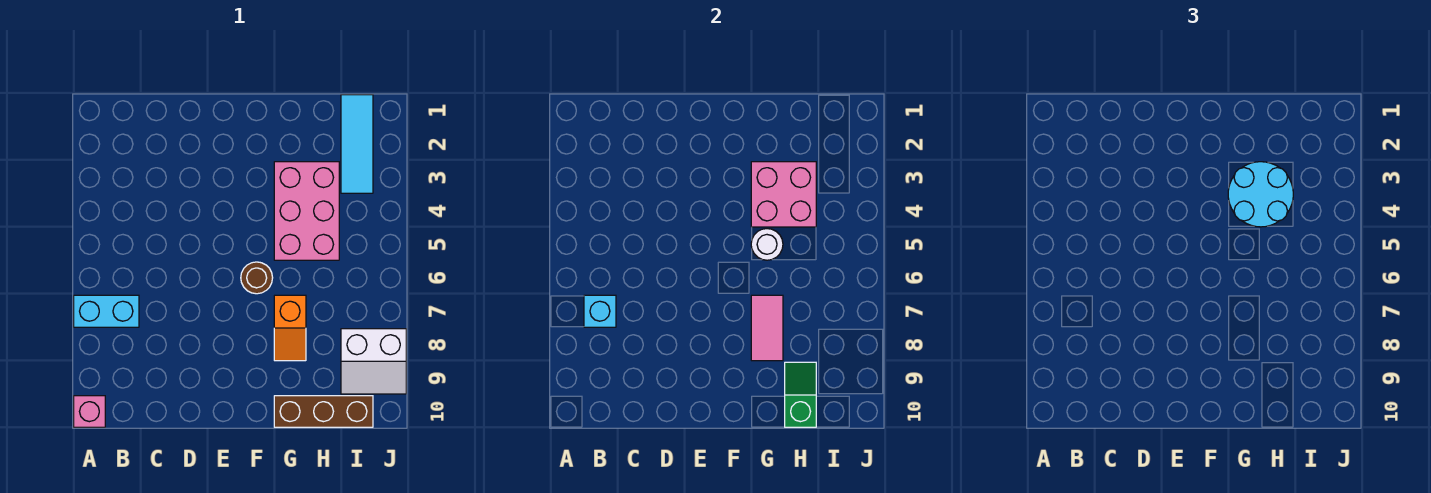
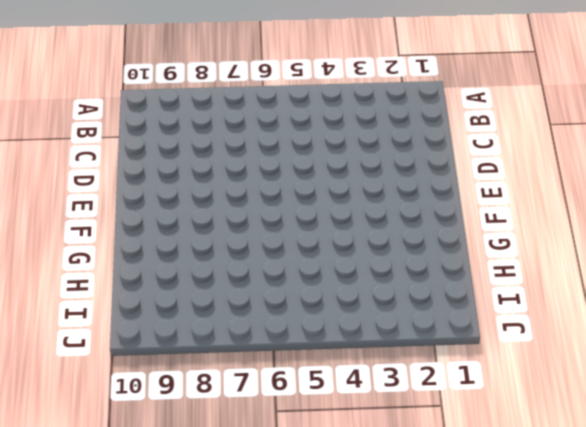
none -> cyan brick A7:B7 level 1
none -> pink brick A10 level 1
none -> brown round brick F6 level 1

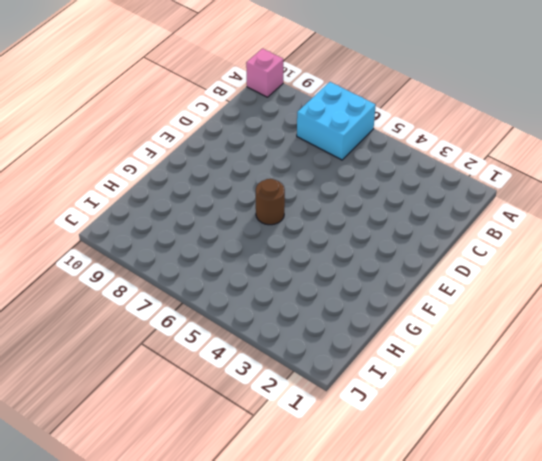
cyan brick A6:B7 level 1 -> cyan brick A7:B7 level 1
none -> pink brick G3:H5 level 1
none -> orange slope G7:G8 level 1 top 7
none -> brown brick G10:I10 level 1

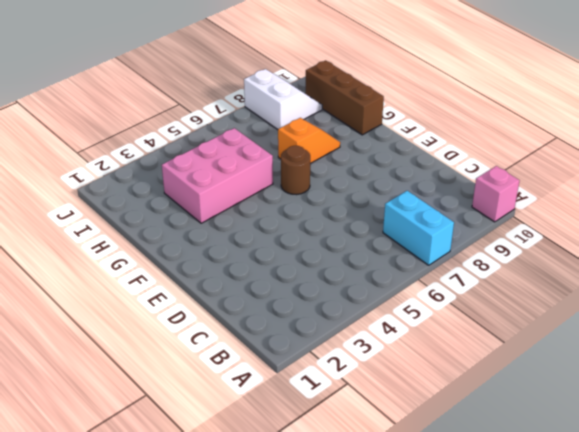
none -> cyan tile I1:I3 level 1
none -> cyan brick B7 level 2
none -> pink brick G3:H4 level 2

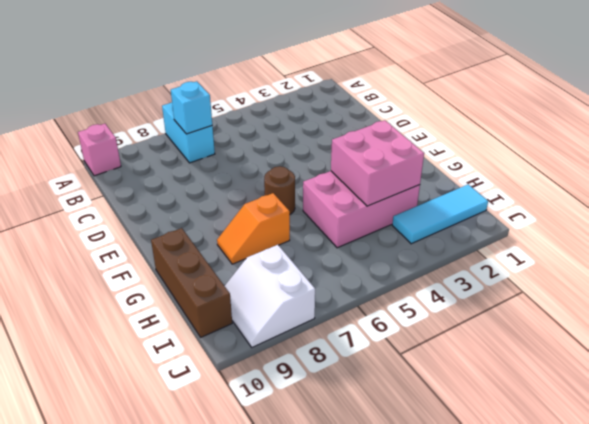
none -> white round brick G5 level 2
none -> pink tile G7:G8 level 2
none -> green slope H9:H10 level 2 top 10

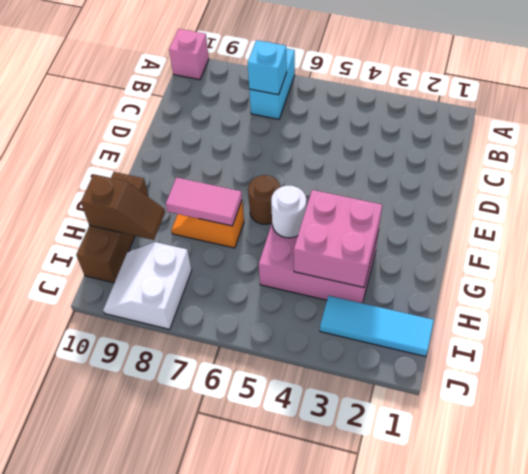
brown slope H9:H10 level 2 top 10 -> green slope H9:H10 level 2 top 10
none -> cyan round brick G3:H4 level 3

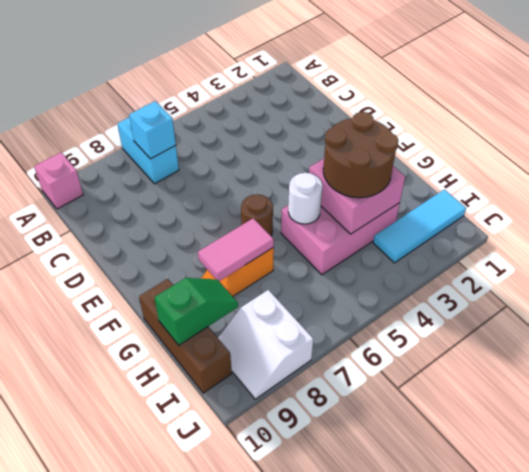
brown round brick G3:H4 level 3 -> cyan round brick G3:H4 level 3

